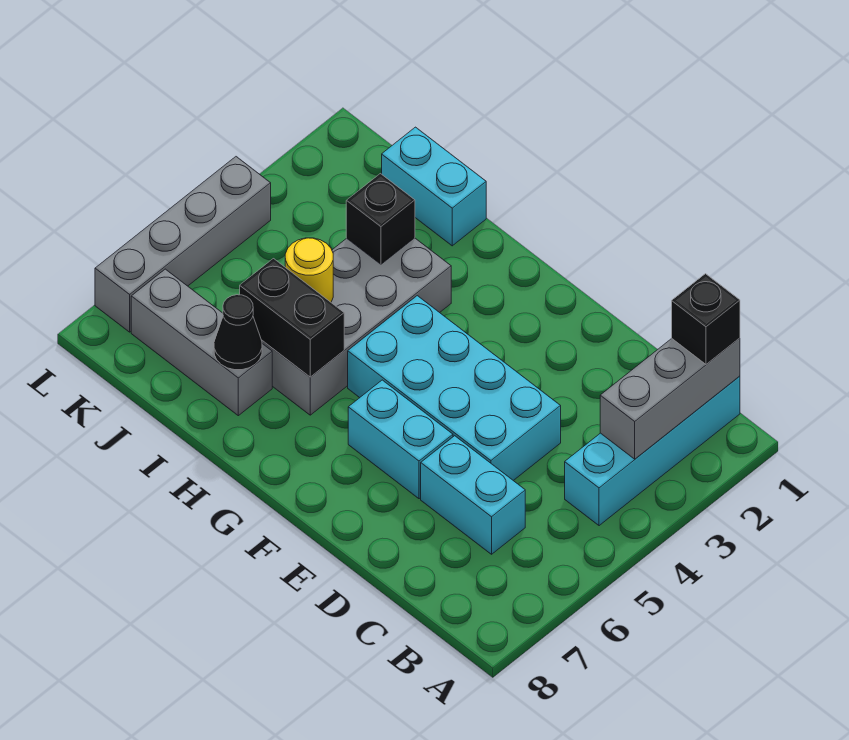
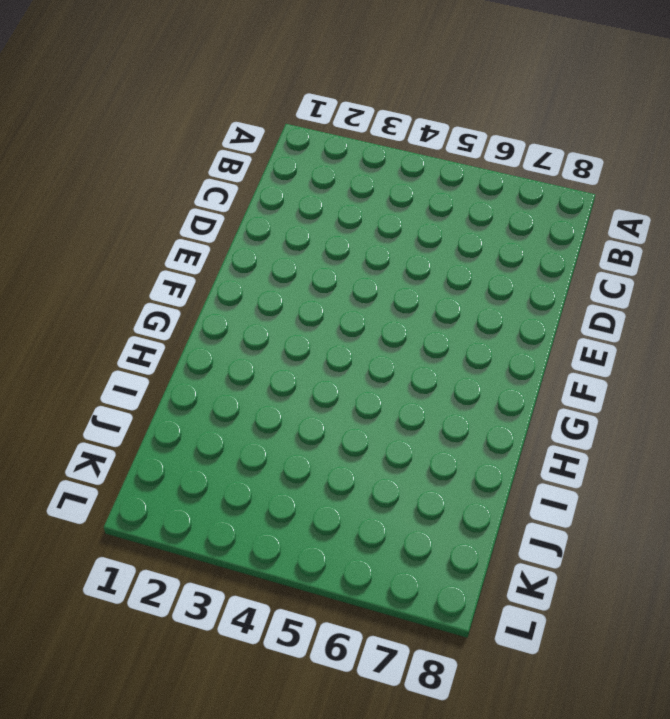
none -> cyan brick B1:B4 level 1
none -> cyan brick C6:D6 level 1
none -> cyan brick D4:G5 level 1

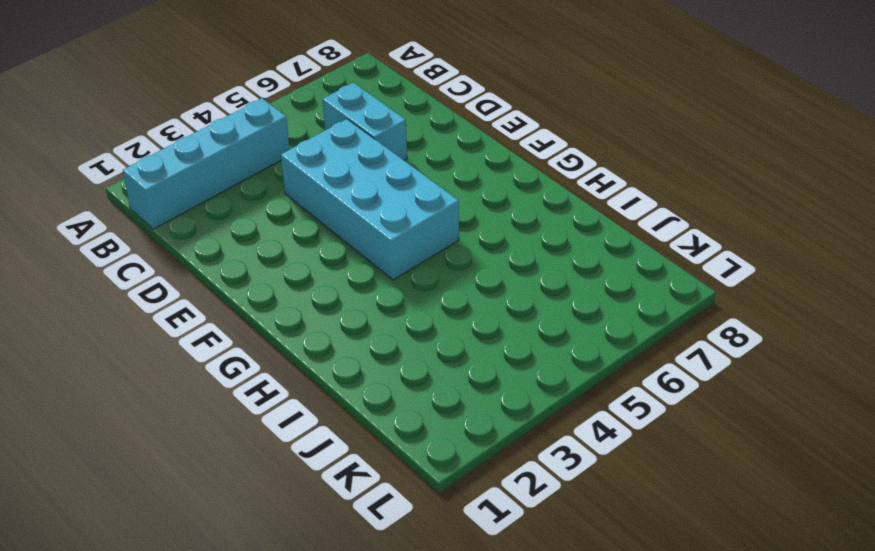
none -> cyan brick E6:F6 level 1
none -> grey brick H3:I6 level 1
none -> cyan brick I1:J1 level 1

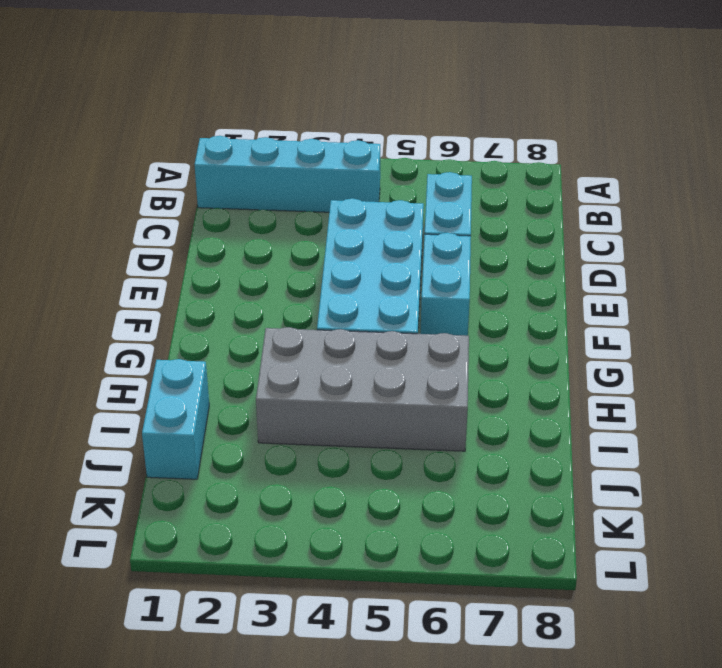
none -> grey brick I7:K7 level 1
none -> grey brick L4:L7 level 1
none -> grey brick B1:B3 level 2

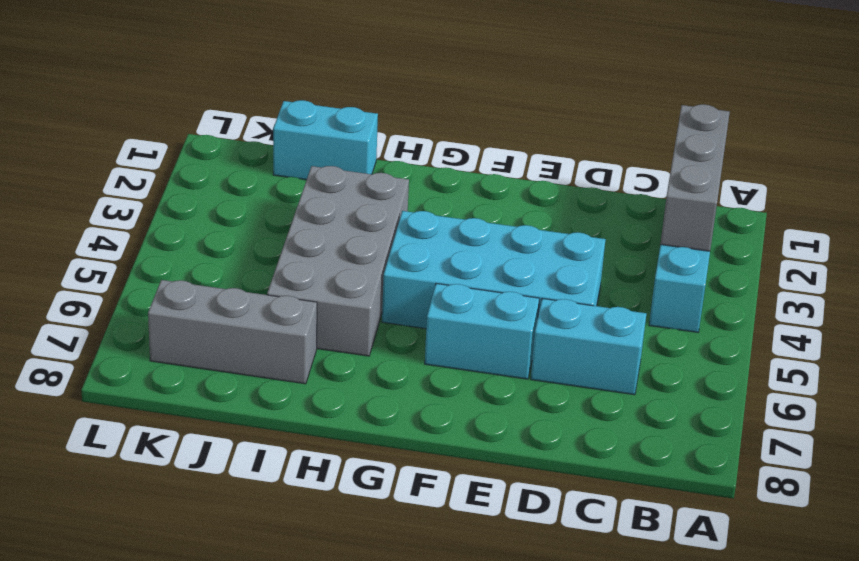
none -> grey brick L4:L7 level 1
none -> black brick H6:I6 level 2
none -> black brick I3 level 2

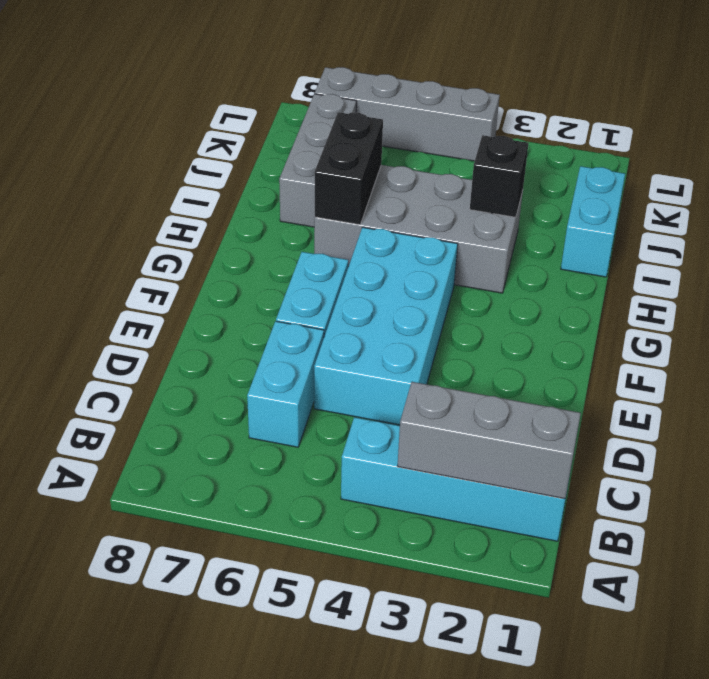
none -> yellow round brick I5 level 2
none -> black cone I7 level 2
none -> black brick B1 level 3

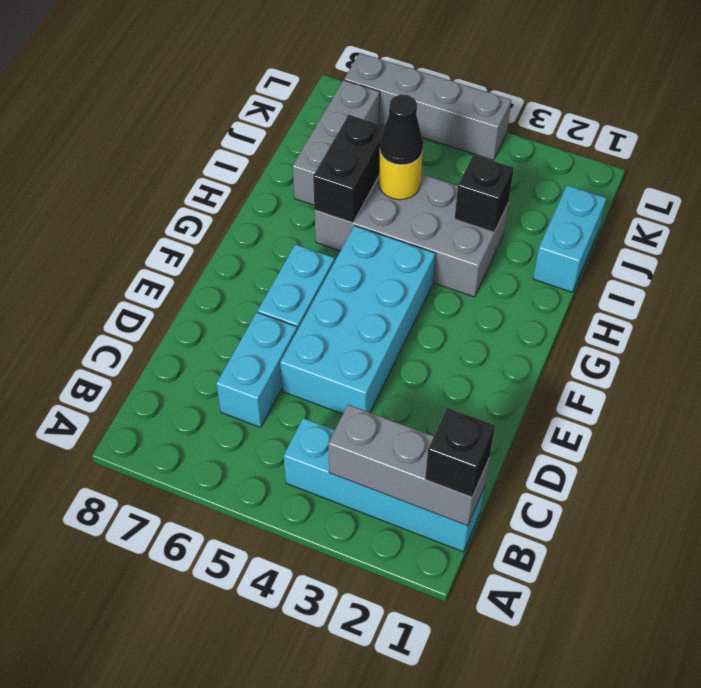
black cone I5 level 3 -> black cone I7 level 2

